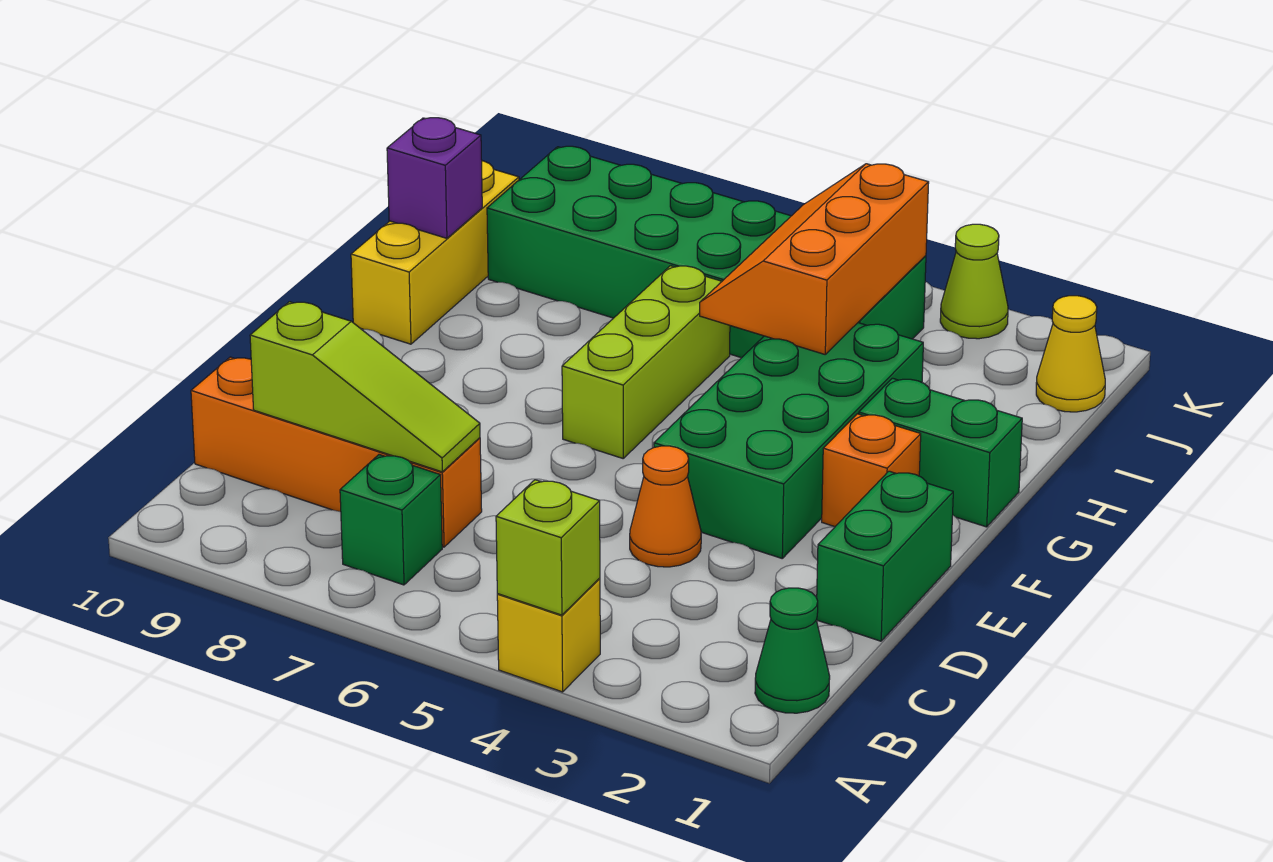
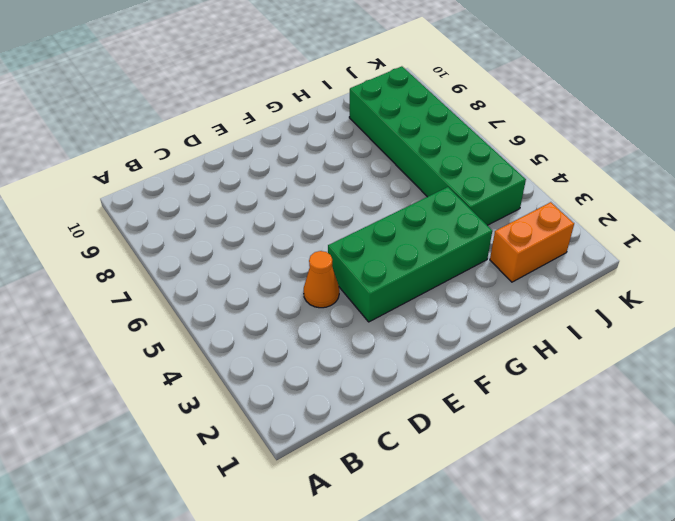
orange brick I2:J2 level 1 -> none
none -> yellow brick A4 level 1
none -> green cone B1 level 1
none -> green brick B7 level 1

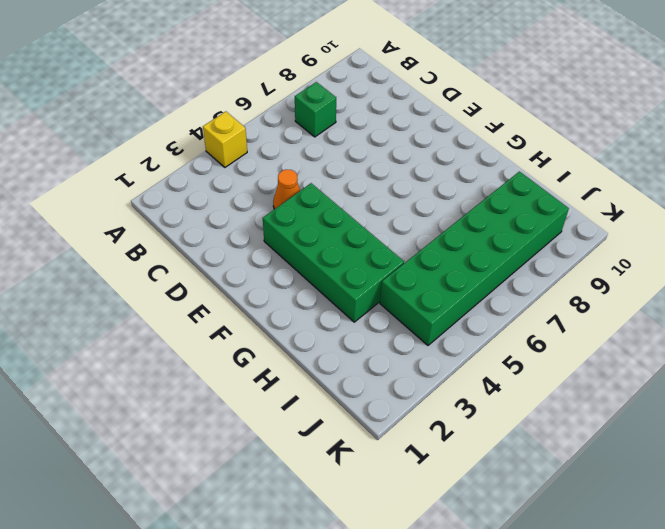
none -> green cone B1 level 1
none -> orange brick C7:C10 level 1
none -> green brick D1:E1 level 1

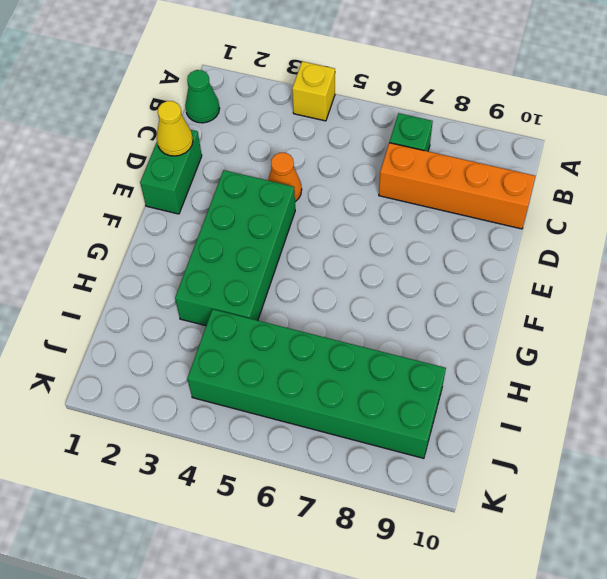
yellow cone D1 level 2 -> yellow cone J1 level 1
none -> orange brick F2 level 1
none -> lime brick F6:H6 level 1
none -> green brick G1:G2 level 1

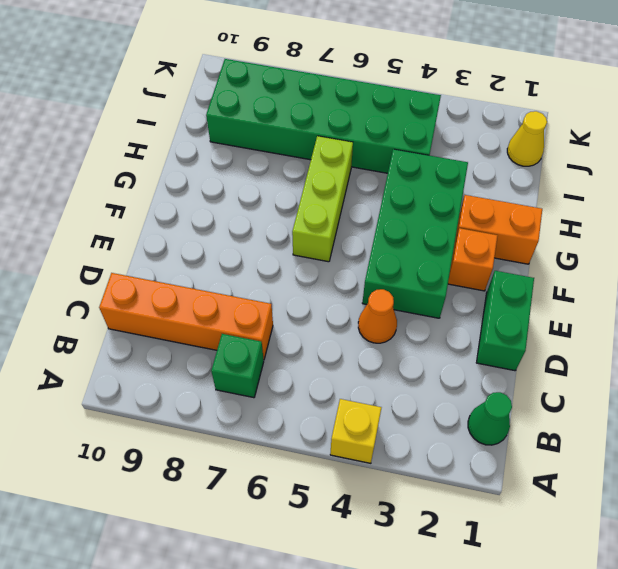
orange brick G1:G2 level 1 -> green brick G1:G2 level 1
none -> yellow brick G10:I10 level 1
none -> lime cone K3 level 1
none -> lime brick A4 level 2

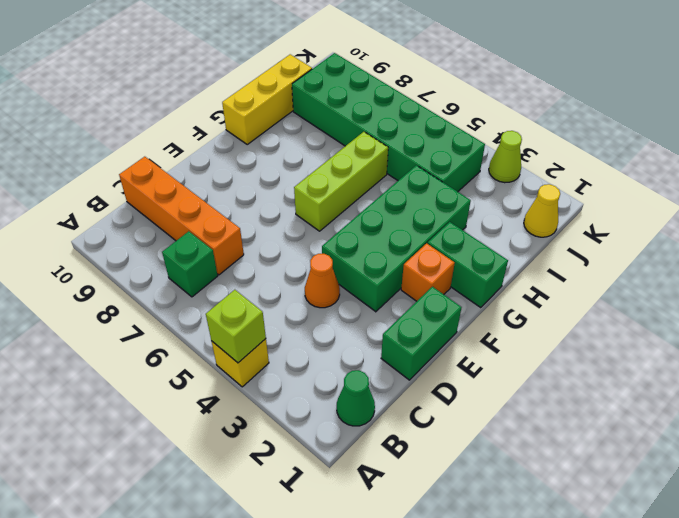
none -> lime slope C7:C9 level 2 top 9
none -> orange slope H4:J5 level 2 top 4
none -> purple brick H10 level 2

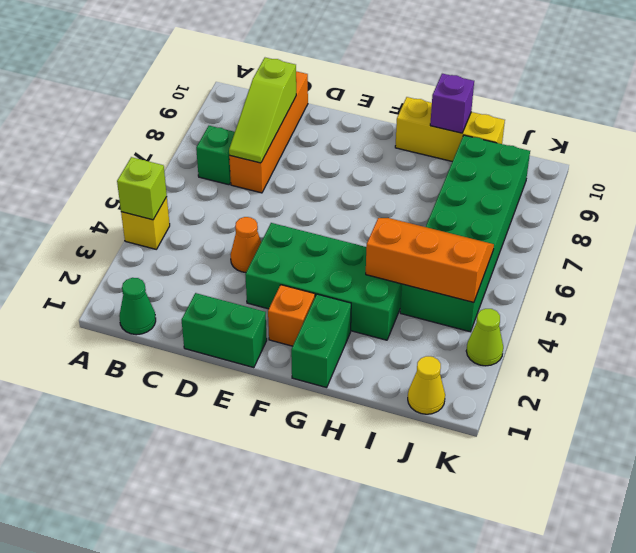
none -> lime brick F6:H6 level 1

